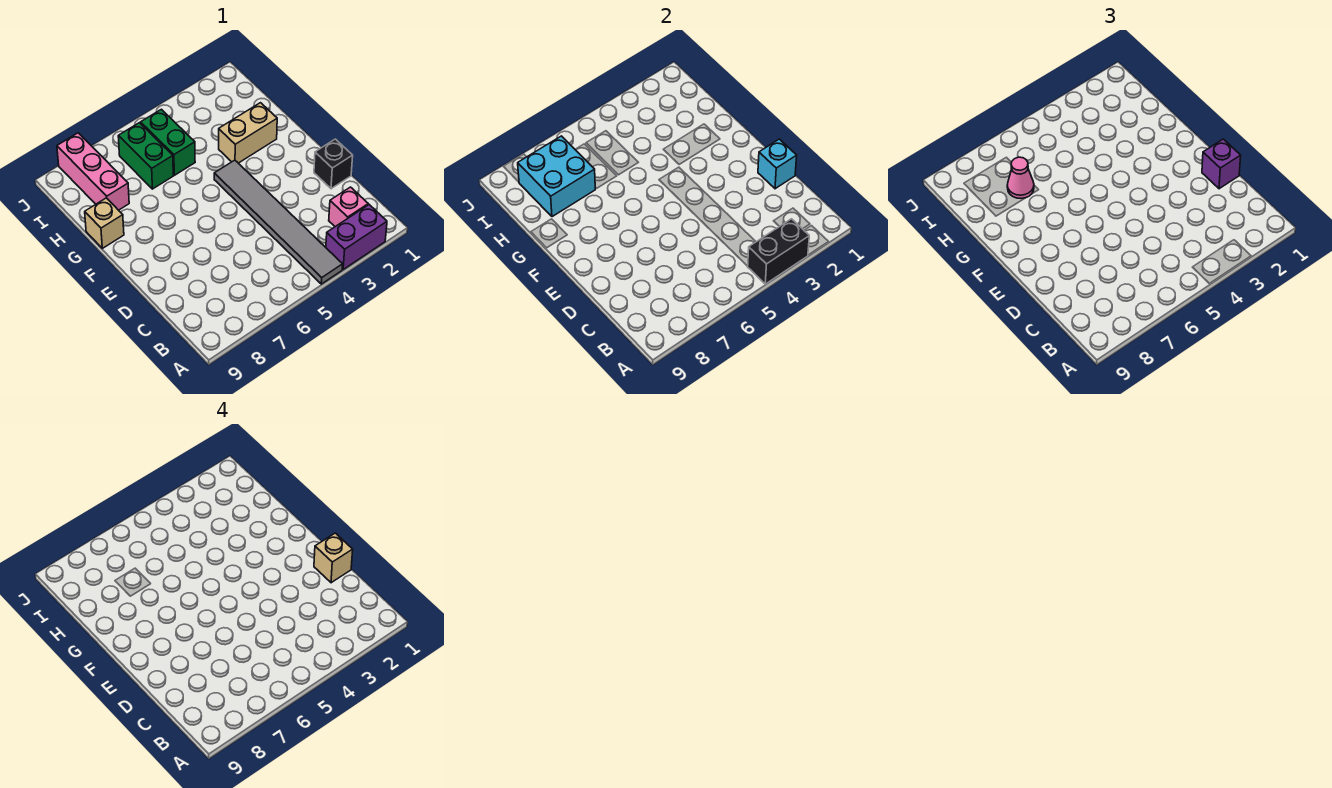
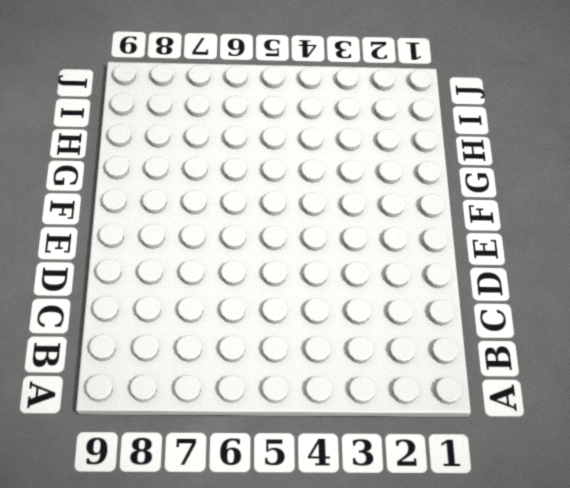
none -> purple brick A2:A3 level 1
none -> grey tile A4:F4 level 1
none -> pink brick B2 level 1

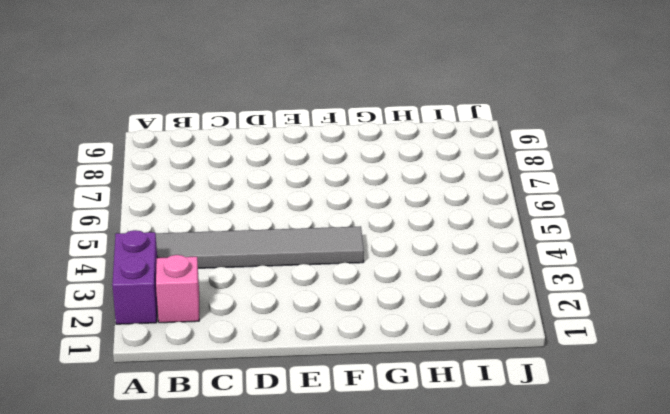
none -> black brick D1 level 1
none -> tan brick G2:G3 level 1
none -> tan brick G9 level 1

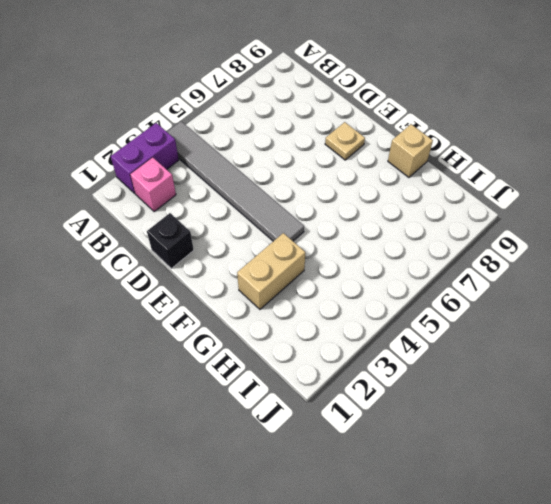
tan plate E8 level 1 -> none
none -> green brick H5:I5 level 1
none -> green brick H6:I6 level 1
none -> pink brick H8:J8 level 1

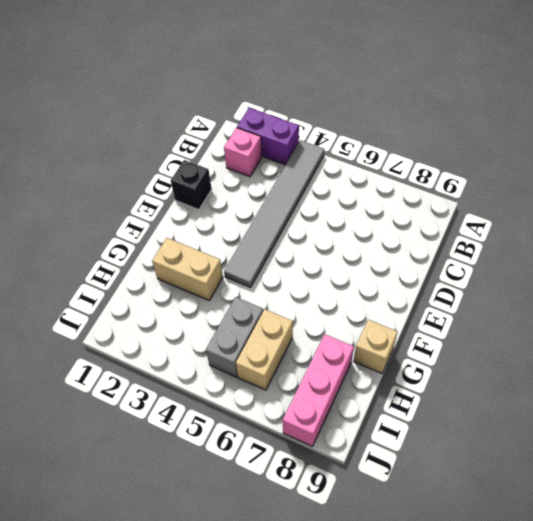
grey brick H5:I5 level 1 -> green brick H5:I5 level 1
tan brick H6:I6 level 1 -> green brick H6:I6 level 1
none -> black brick A3:A4 level 2
none -> cyan brick D1 level 2
none -> cyan brick H7:I8 level 2

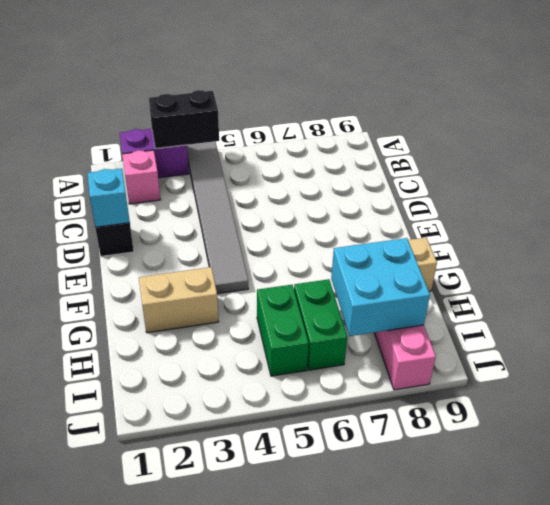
none -> purple brick D1 level 3
none -> pink cone H7 level 3
none -> tan brick D1 level 4

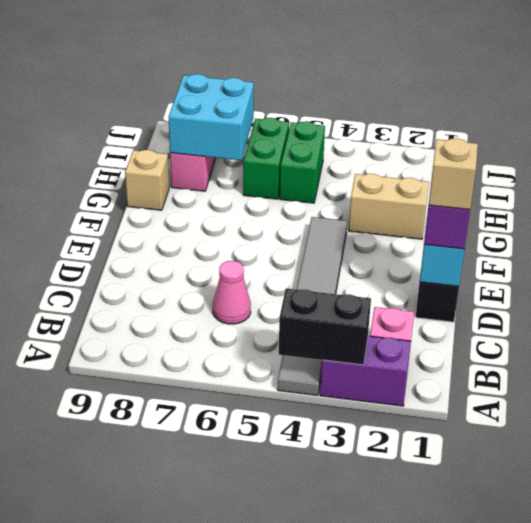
pink cone C6 level 1 -> pink cone H7 level 3

